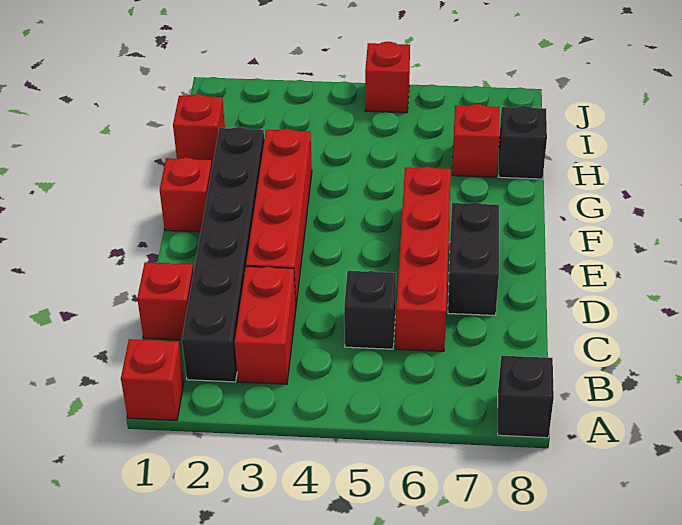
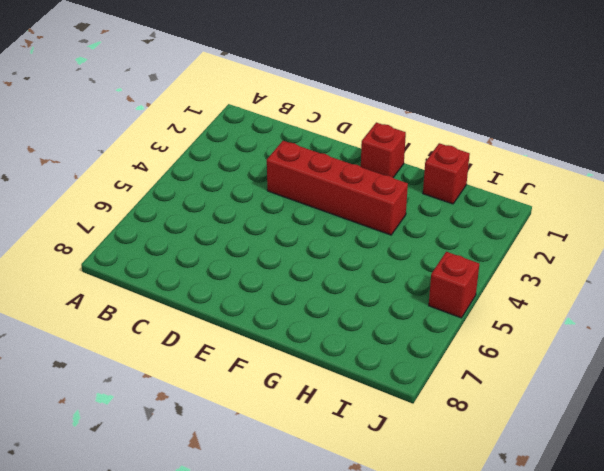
none -> red brick A1 level 1
none -> black brick A8 level 1
none -> black brick B2:G2 level 1

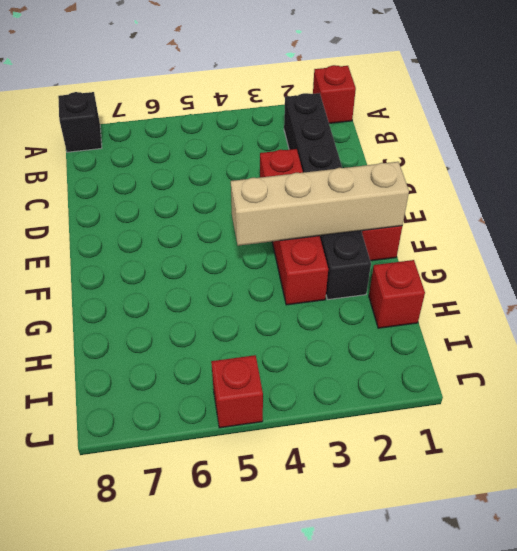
tan brick F1:F4 level 2 -> none
none -> red brick B3:C3 level 1
none -> red brick C1 level 1
none -> black brick C5 level 1

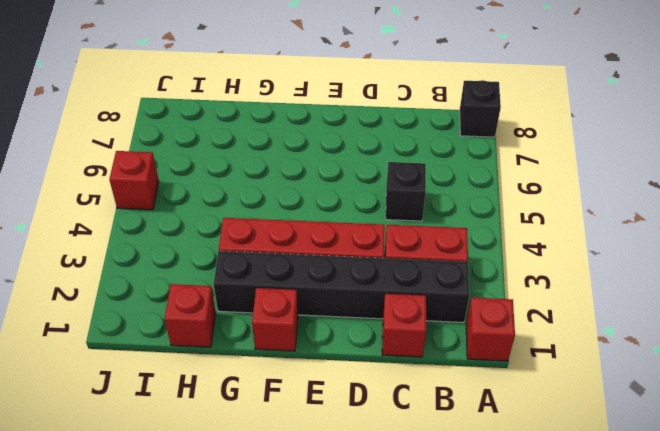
none -> red brick C6:F6 level 1
none -> black brick D7:E7 level 1
none -> red brick H7 level 1

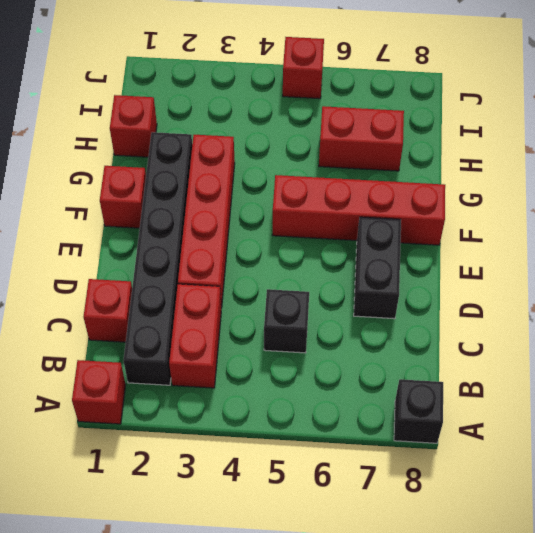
red brick F5:F8 level 1 -> red brick C6:F6 level 1
red brick H6:H7 level 1 -> red brick H7 level 1
none -> black brick H8 level 1

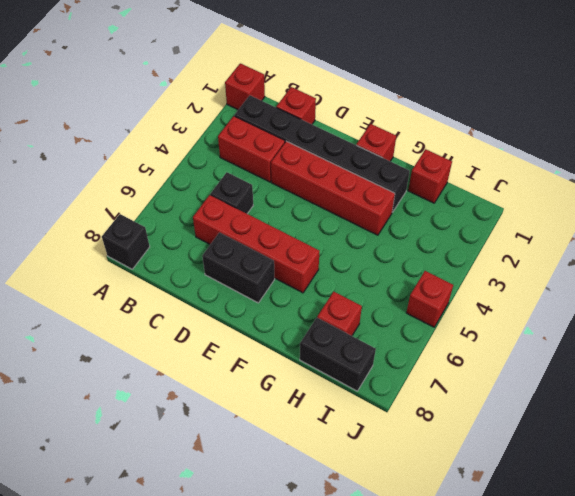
black brick H8:I8 level 1 -> black brick H8 level 1

